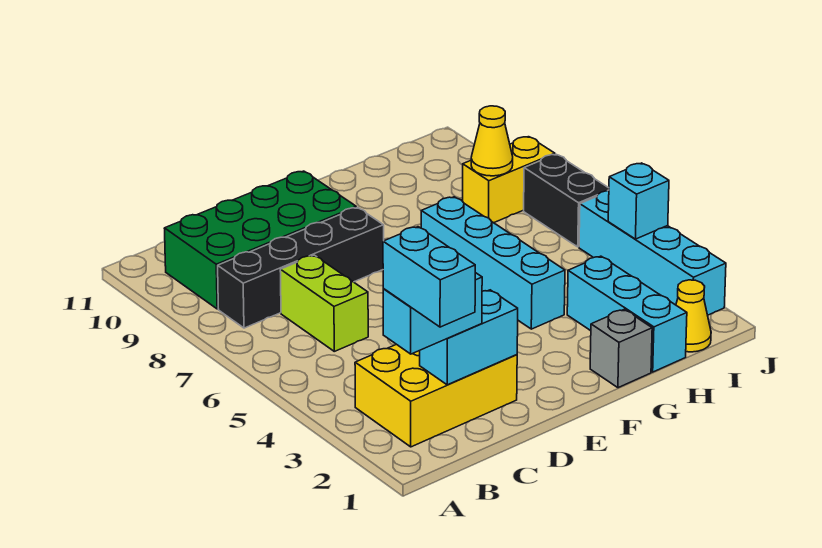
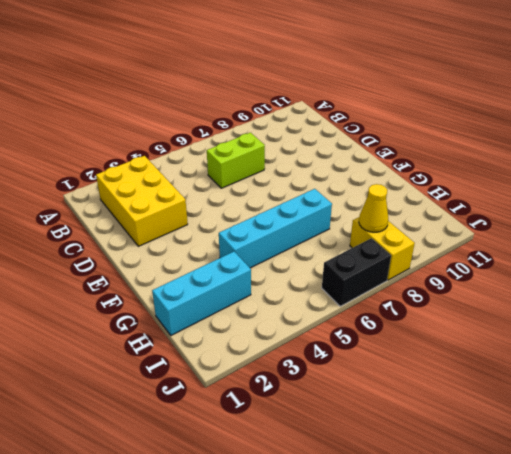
none -> black brick B8:E8 level 1
none -> green brick B9:E10 level 1
none -> grey brick G1 level 1

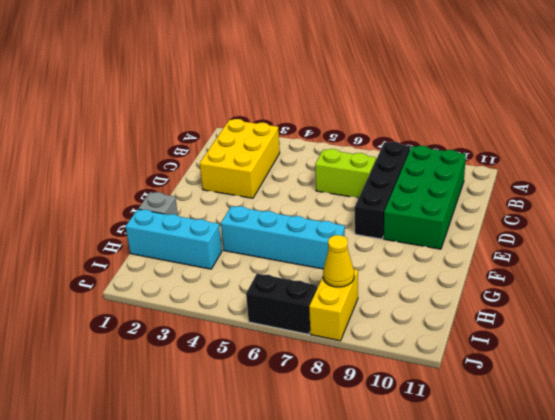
none -> yellow cone I1 level 1
none -> cyan brick J2:J5 level 1
none -> cyan brick C2:D2 level 2

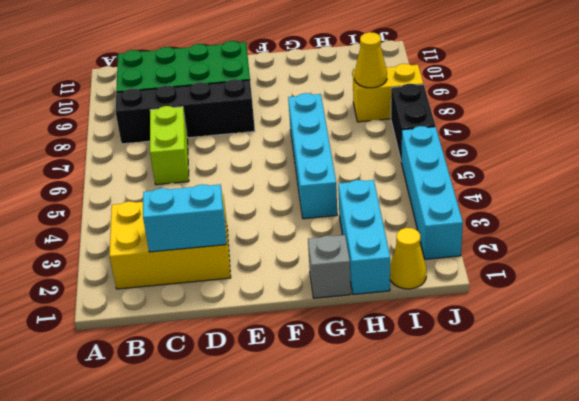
none -> cyan brick J4 level 2
none -> cyan brick B2:C2 level 3
none -> cyan brick B1:B2 level 4

